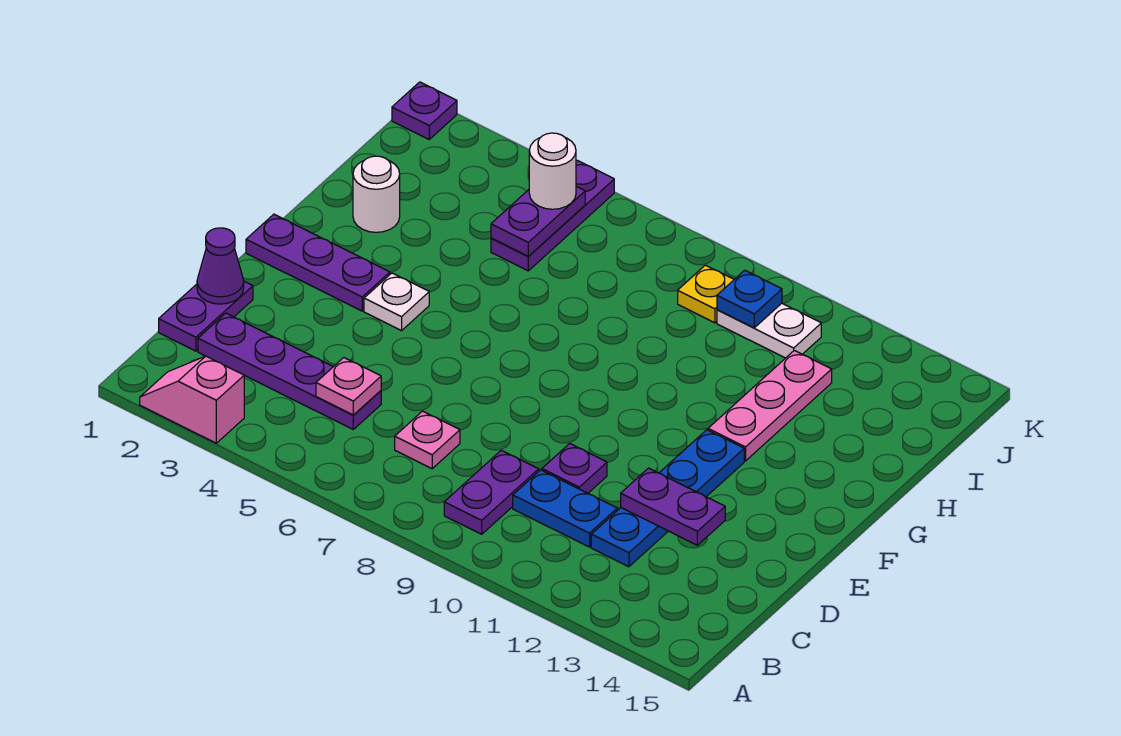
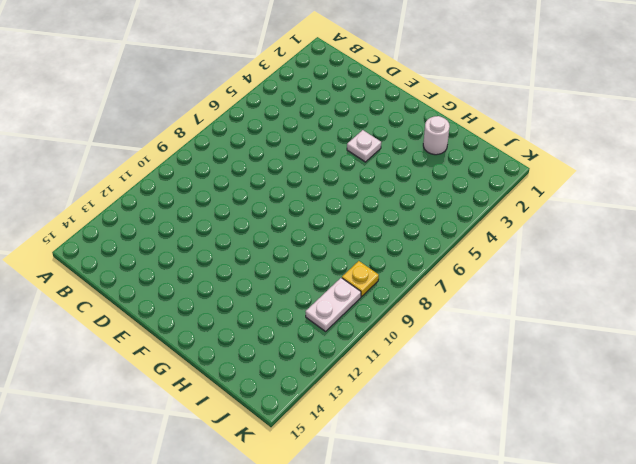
none -> pink slope A2:A3 level 1 top 3
none -> purple plate B9:C9 level 1
none -> purple plate C1:D1 level 1

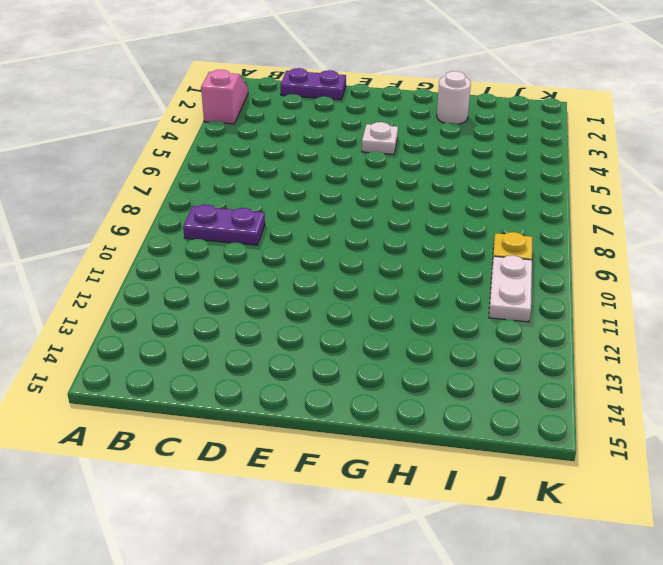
none -> purple plate C2:C5 level 1
none -> pink plate C7 level 1
none -> blue plate C10:C11 level 1

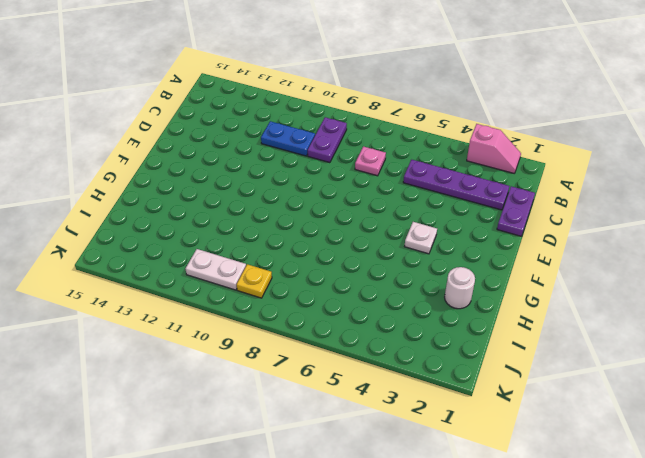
none -> blue plate C12:F12 level 1
none -> purple plate D10 level 1
none -> purple plate F1:F3 level 1

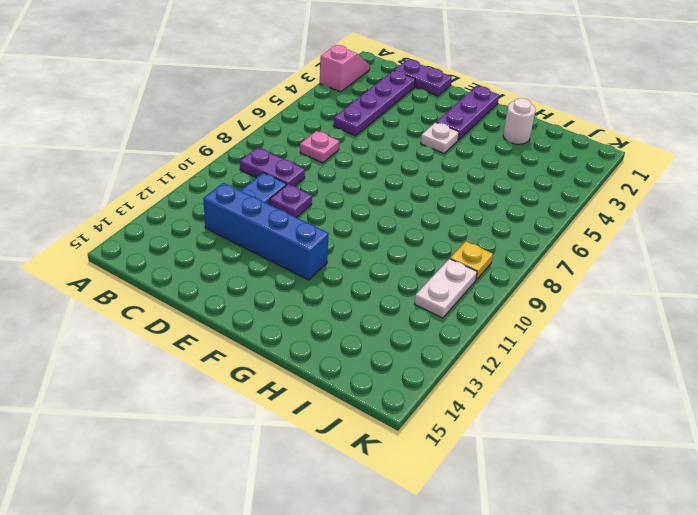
blue brick C12:F12 level 1 -> blue plate C12:F12 level 1
none -> pink plate G12:I12 level 1
none -> purple plate I5:K5 level 1
none -> purple plate K1 level 1

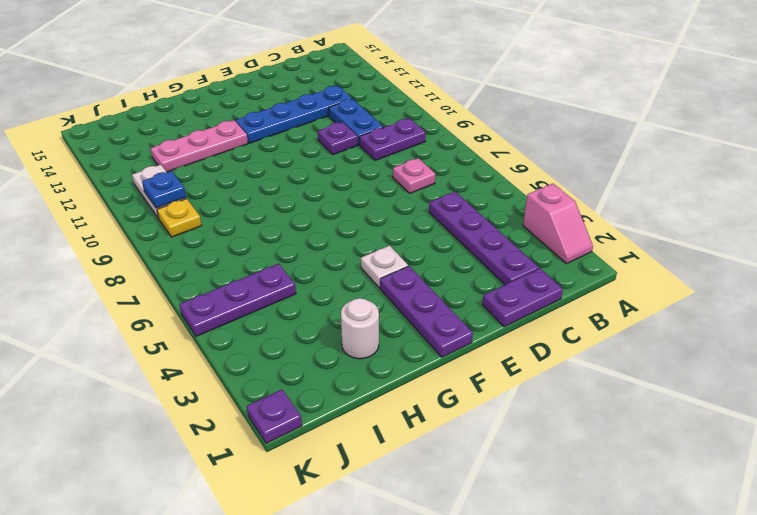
none -> pink plate C5 level 2
none -> purple cone D1 level 2
none -> purple plate D12:D13 level 2

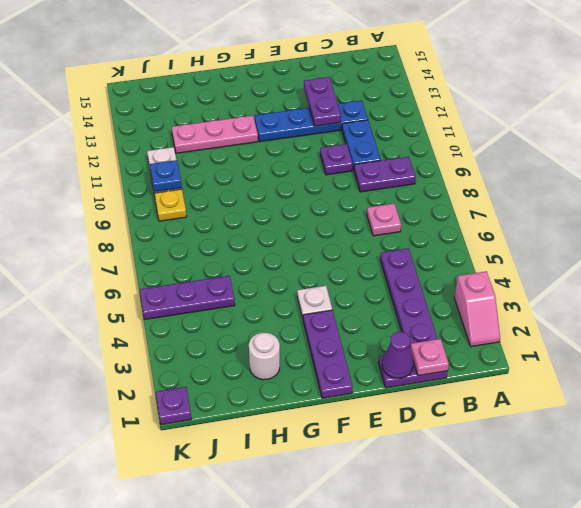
pink plate C1 level 2 -> pink plate C5 level 2
none -> purple plate I5:J5 level 2
none -> white round brick J5 level 3

